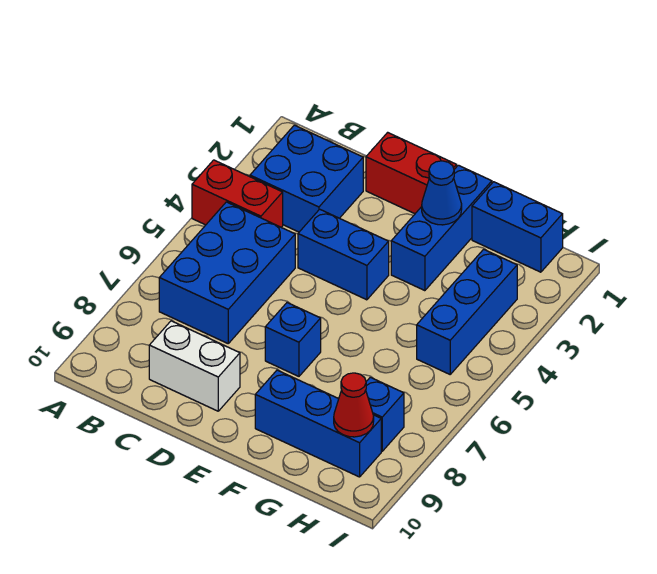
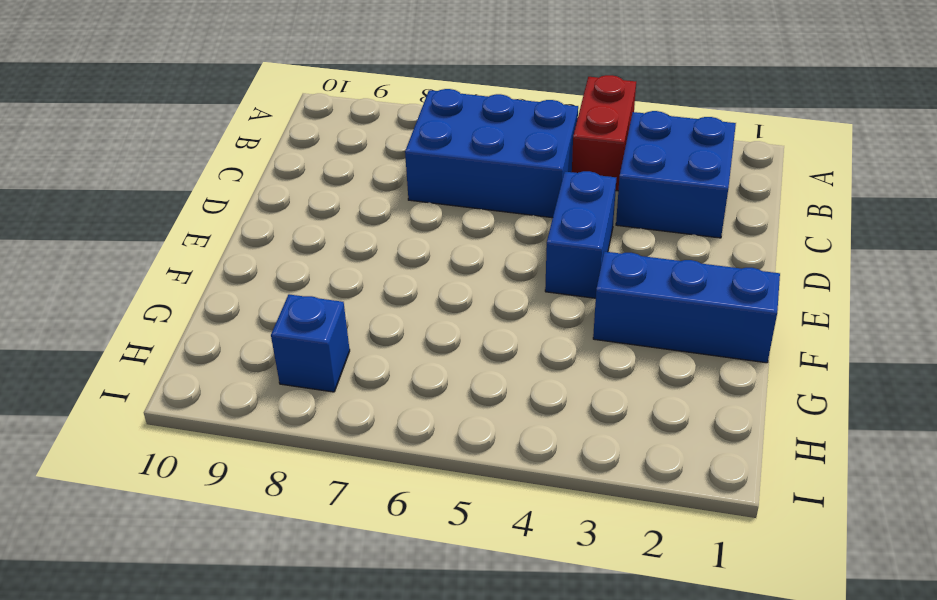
none -> white brick C9:D9 level 1
none -> red brick D1:E1 level 1
none -> blue brick E7 level 1

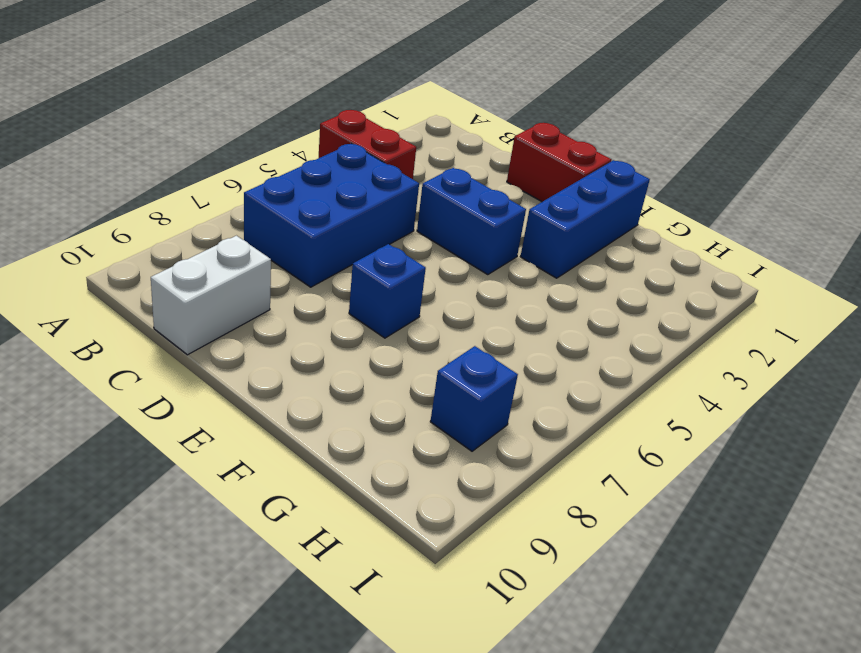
white brick C9:C10 level 1 -> white brick C9:D9 level 1
none -> blue brick B2:C3 level 1
none -> blue brick F9:H9 level 1
none -> blue brick G1:H1 level 1

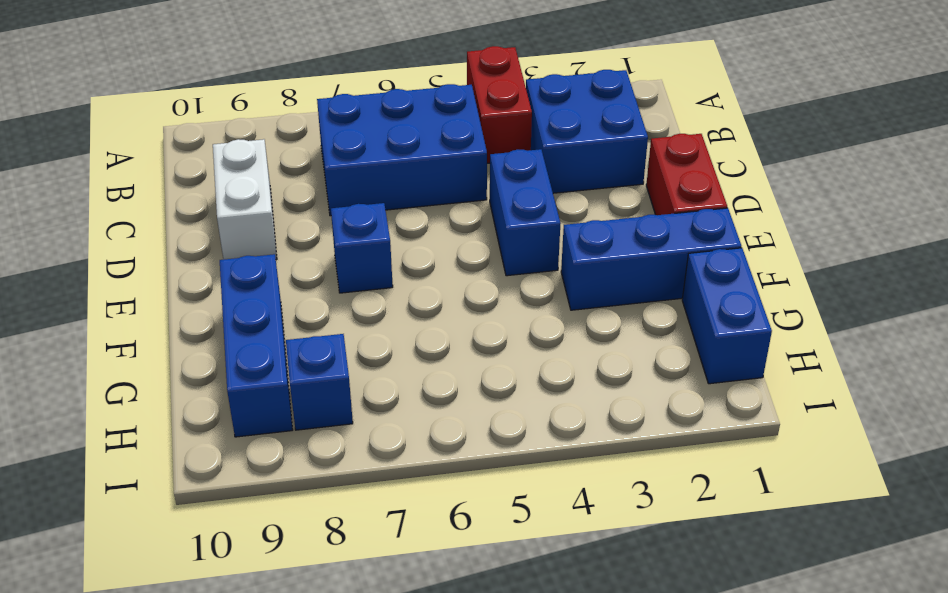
none -> blue brick H3:H5 level 1
none -> blue cone F2 level 2
none -> red cone H9 level 2

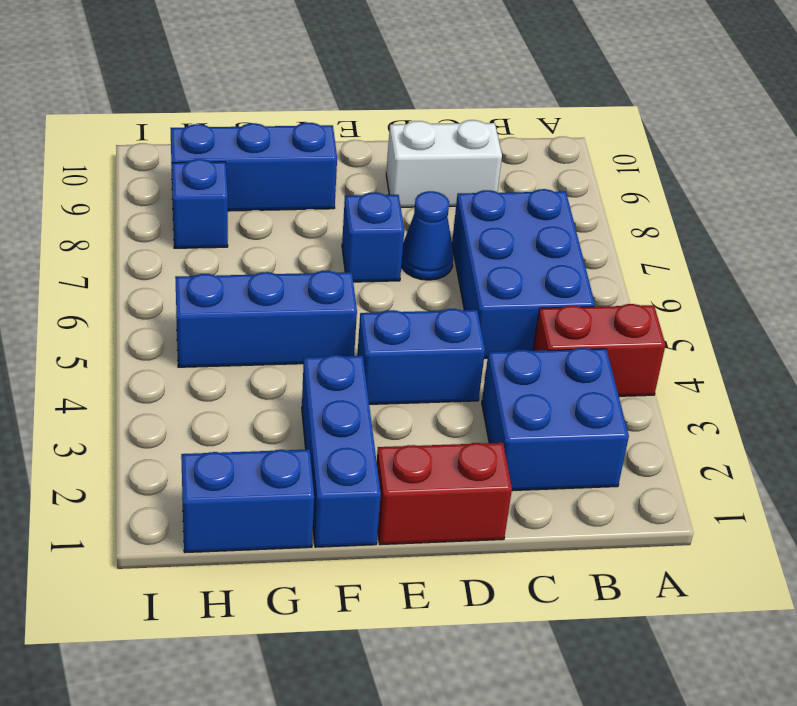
blue cone D7 level 1 -> blue cone F2 level 2
blue brick F5:H5 level 1 -> blue brick H3:H5 level 1
none -> red cone H9 level 2

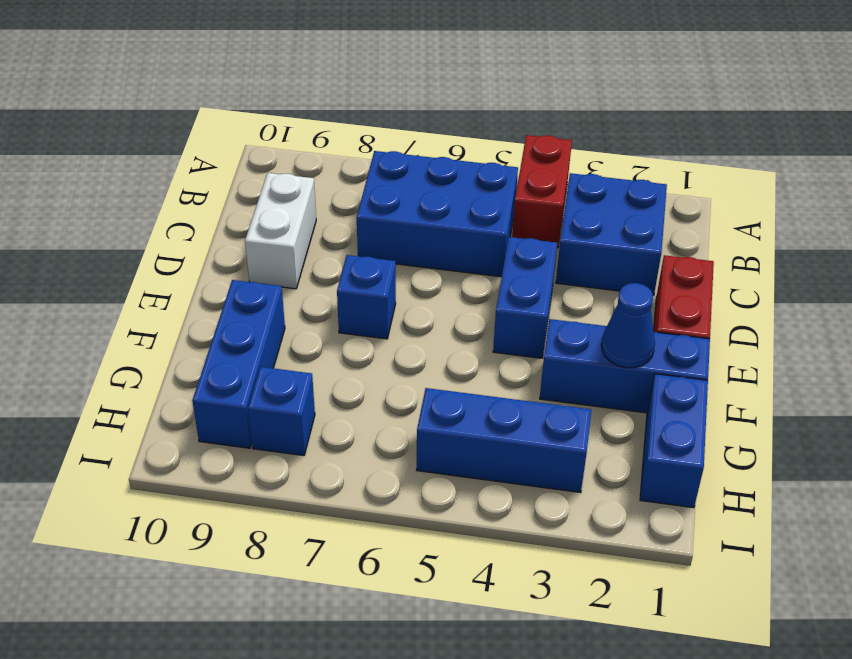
none -> red cone H9 level 2

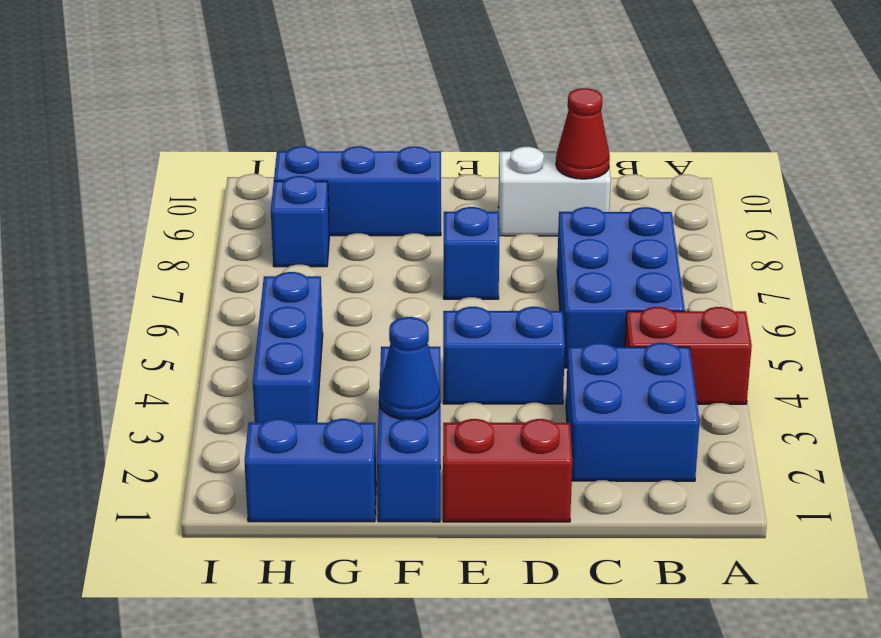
red cone C9 level 2 -> red cone H9 level 2

